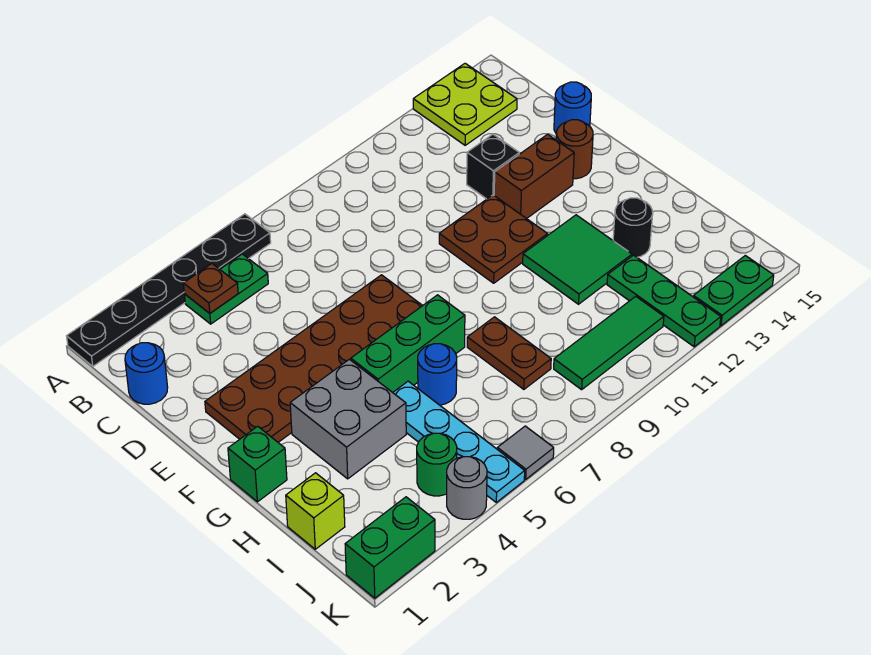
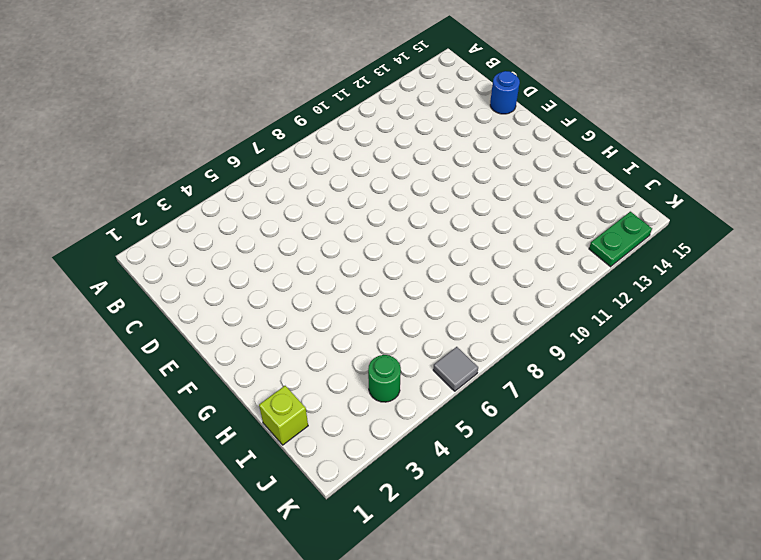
none -> black plate A1:A6 level 1
none -> lime plate A13:B14 level 1
none -> green plate B4:B5 level 1

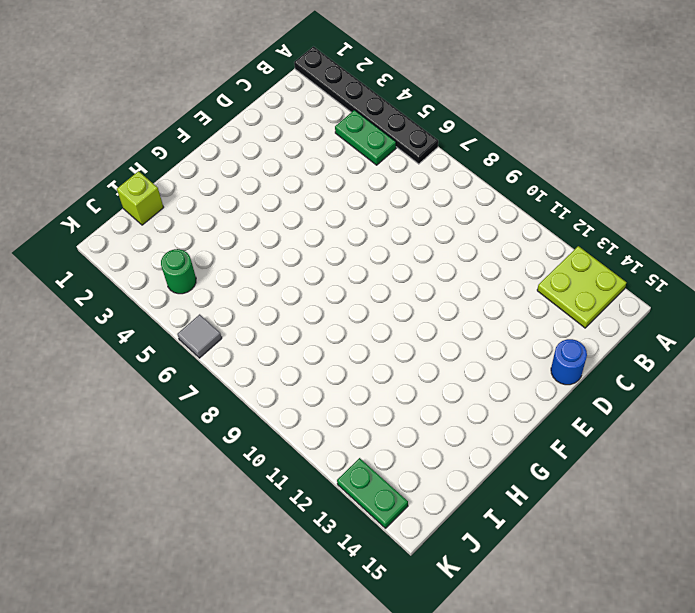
none -> blue round brick C1 level 1
none -> black brick D12 level 1
none -> brown plate E2:F7 level 1

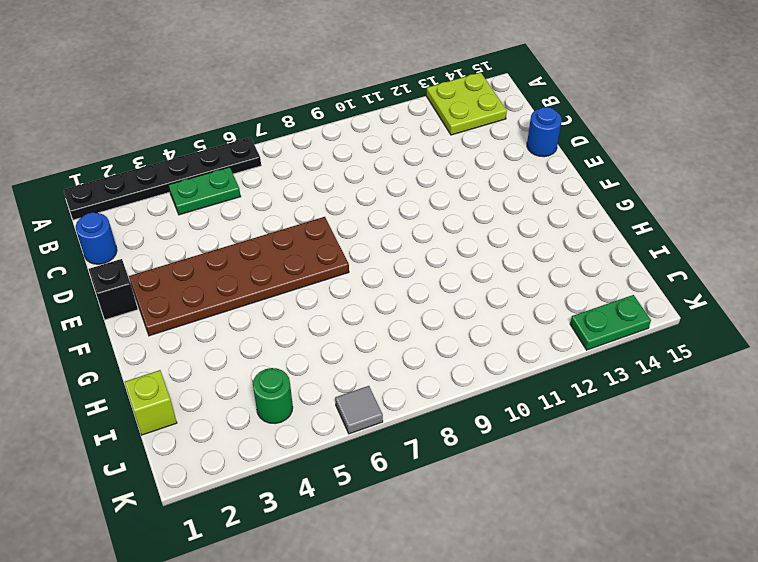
black brick E1 level 1 -> black brick D12 level 1
none -> brown plate E10:F11 level 1
none -> brown brick E12:E13 level 1
none -> brown round brick E14 level 1

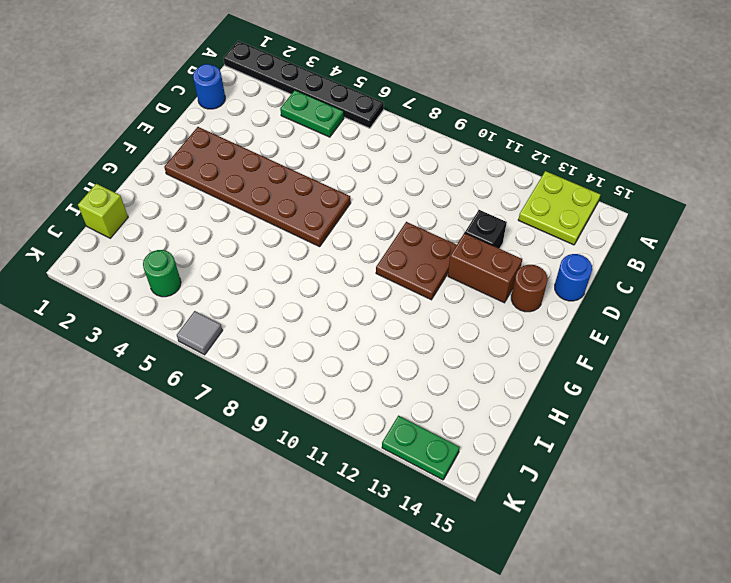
none -> green brick G1 level 1
none -> grey brick G3:H4 level 1
none -> green brick G5:G7 level 1

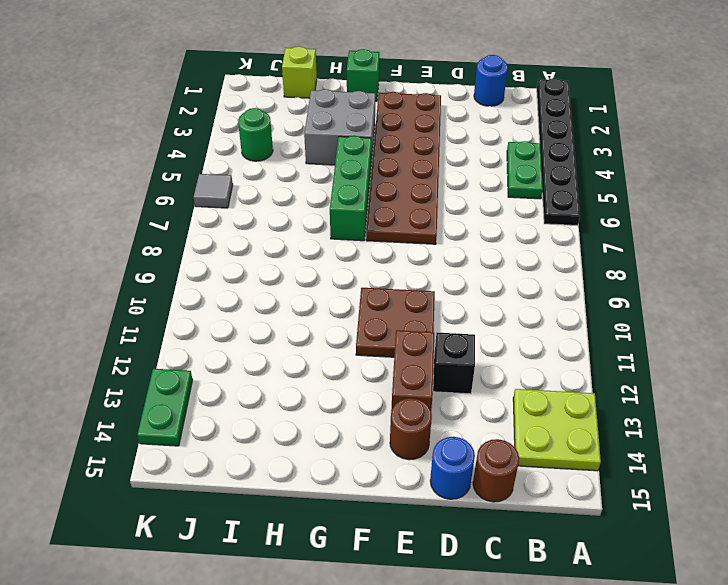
brown round brick C15 level 1 -> none
none -> green tile G11:H12 level 1
none -> cyan plate H5:K5 level 1
none -> blue round brick H6 level 1

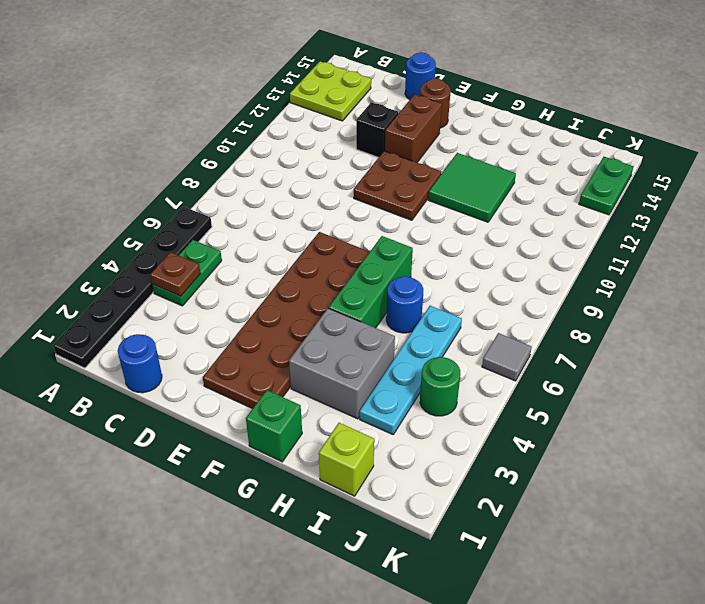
cyan plate I3:I6 level 1 -> cyan plate H5:K5 level 1
none -> brown plate H8:I8 level 1
none -> black round brick H13 level 1
none -> green plate I12:K12 level 1

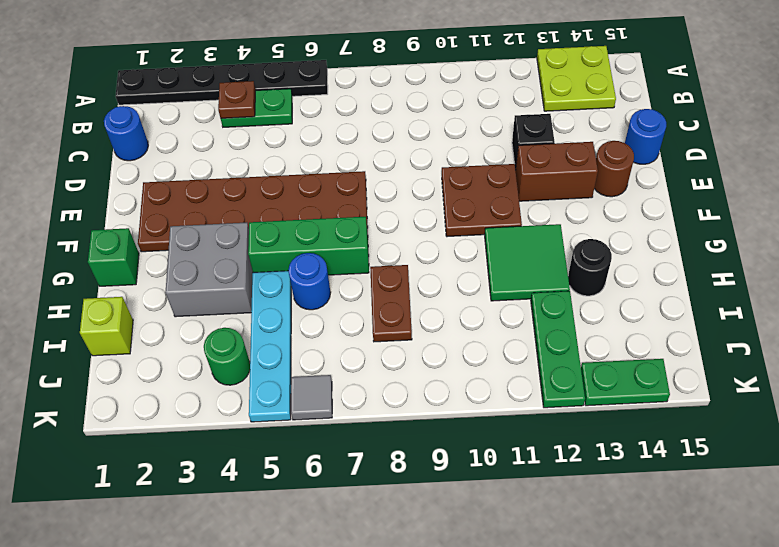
none -> green tile J9:J11 level 1
none -> green brick K1:K2 level 1
none -> grey round brick K4 level 1

